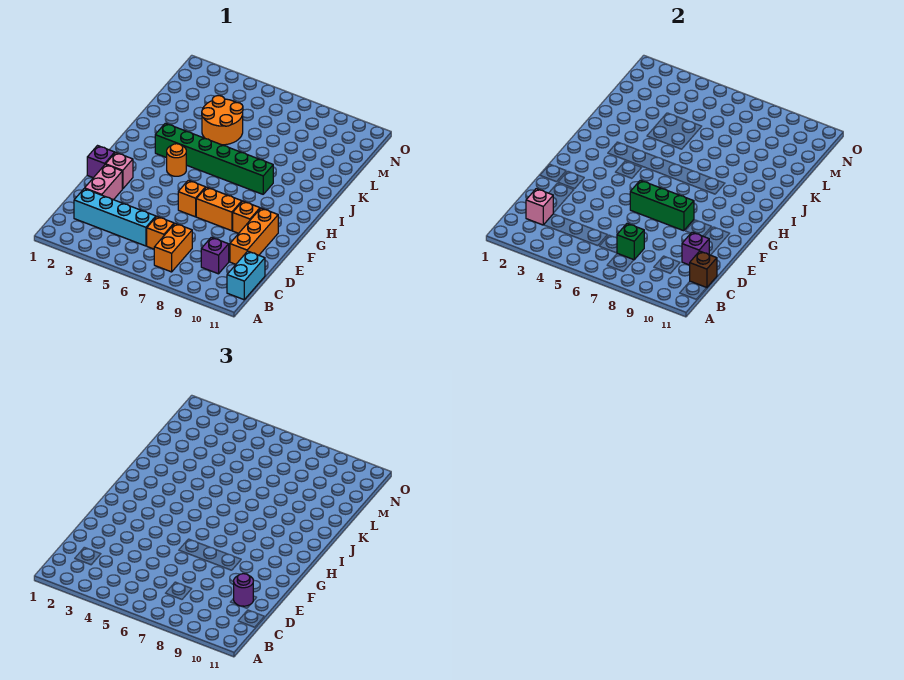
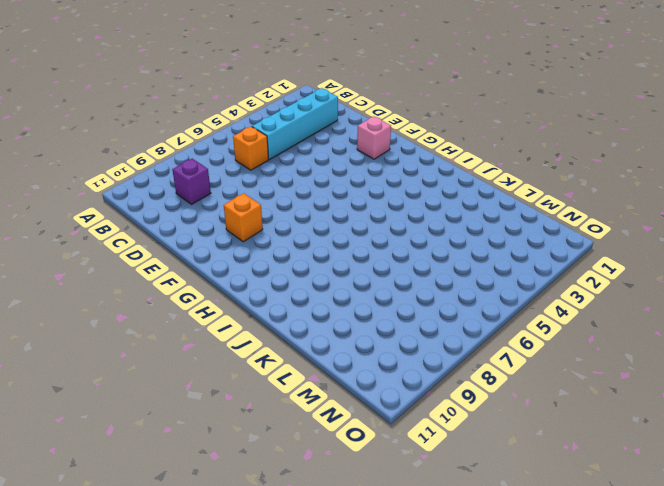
none -> orange brick B7:C7 level 1
none -> cyan brick B11:C11 level 1
none -> pink brick D2:E2 level 1

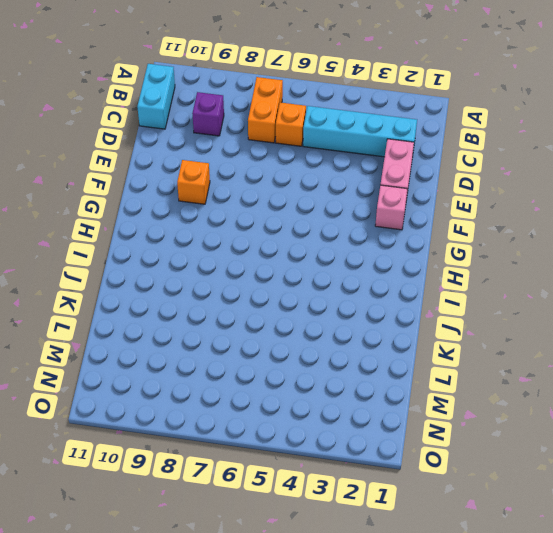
none -> orange brick D10:F10 level 1
none -> purple brick F1 level 1
none -> orange brick F6 level 1

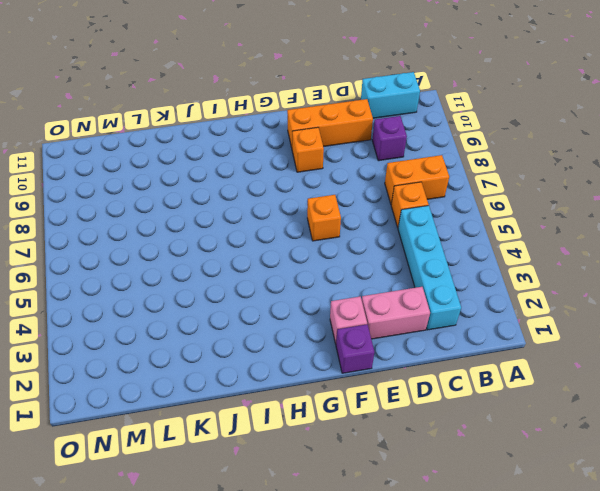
none -> orange brick F7:F8 level 1
none -> orange round brick H4 level 1
none -> green brick I3:I8 level 1

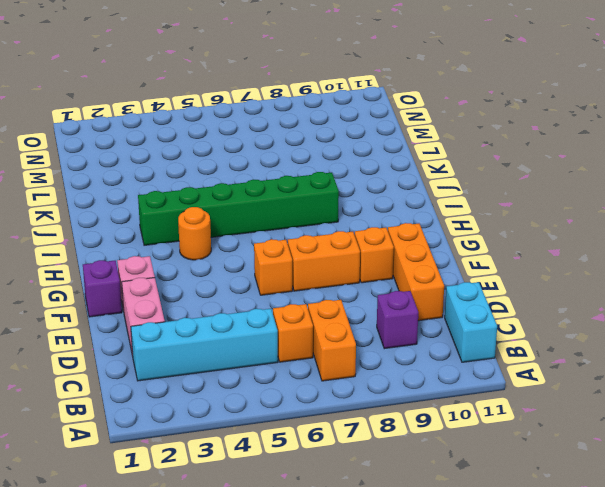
none -> orange round brick K4:L5 level 1
none -> pink brick C2 level 2
none -> green brick C7 level 2

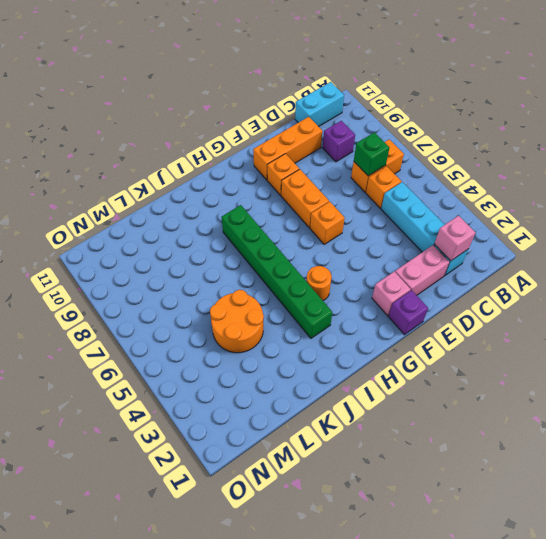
none -> brown brick C11 level 2
none -> purple brick D10 level 2
none -> green brick F6:F8 level 2

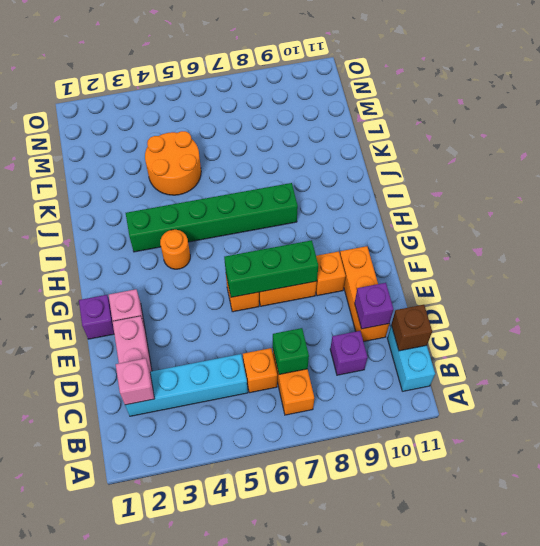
none -> purple round brick D10 level 3

